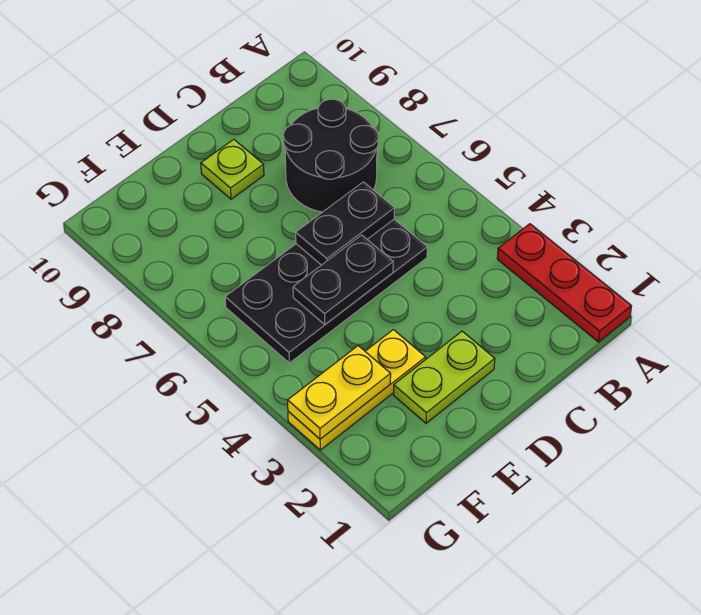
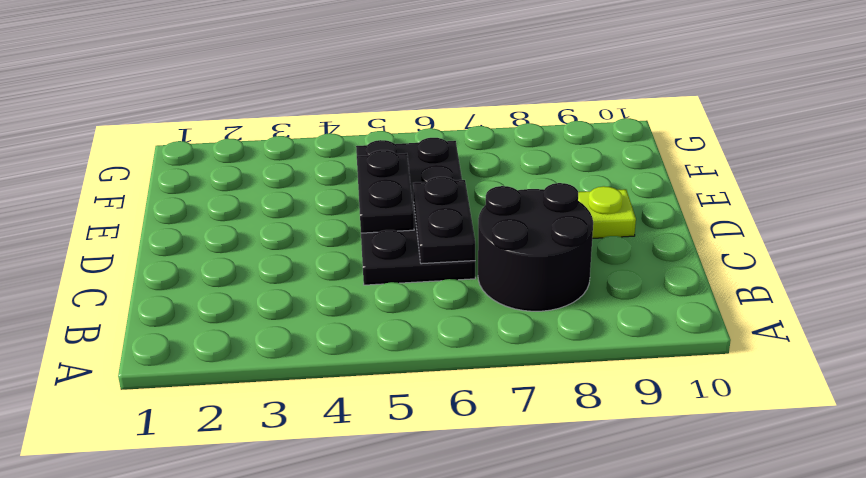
none -> red plate A1:A3 level 1
none -> lime plate D2:E2 level 1

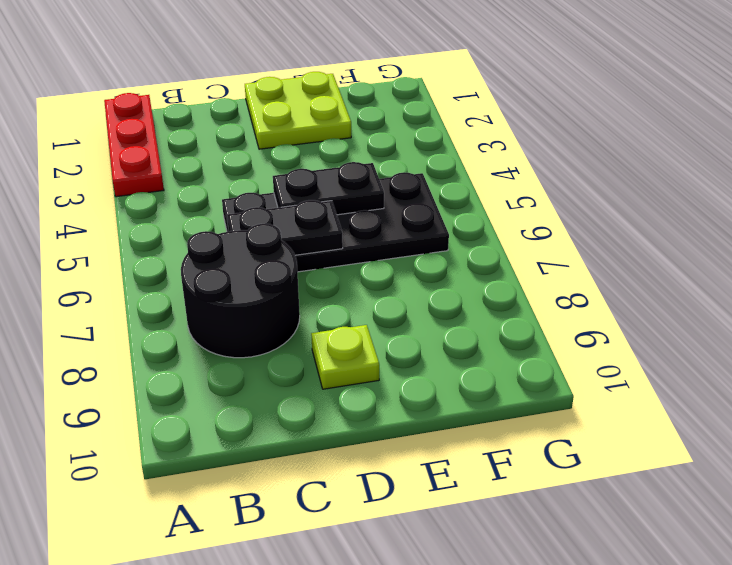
lime plate D1:E2 level 1 -> lime plate D2:E2 level 1
none -> yellow plate E3:G3 level 1
none -> yellow plate F3:G3 level 2

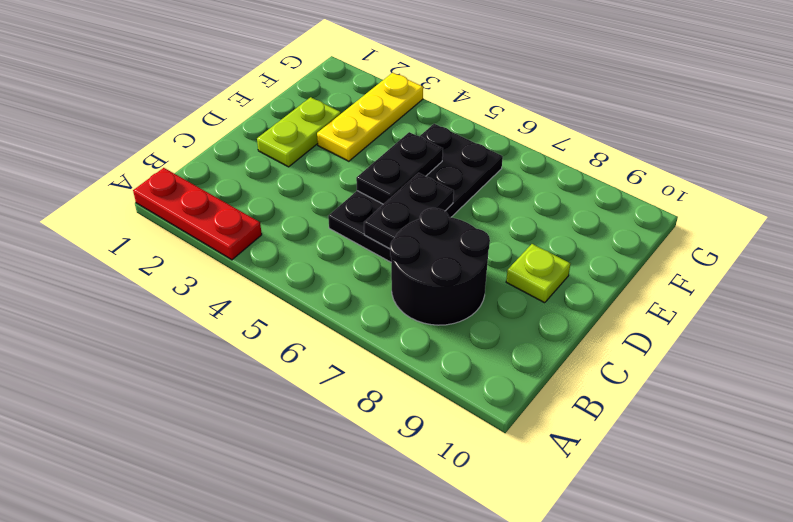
none -> yellow plate F3:G3 level 2

